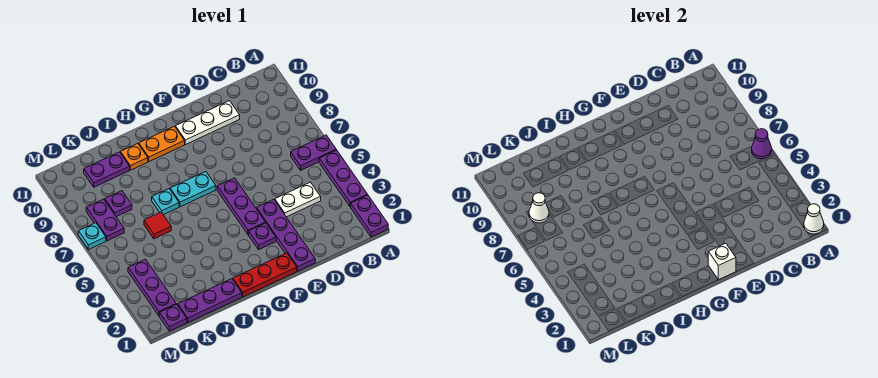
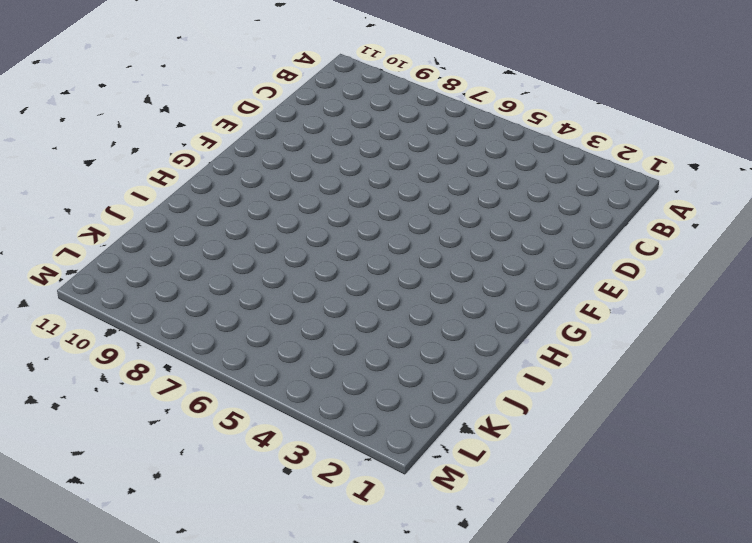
none -> purple plate A1:A2 level 1
none -> purple plate A3:A5 level 1
none -> purple plate A6:B6 level 1

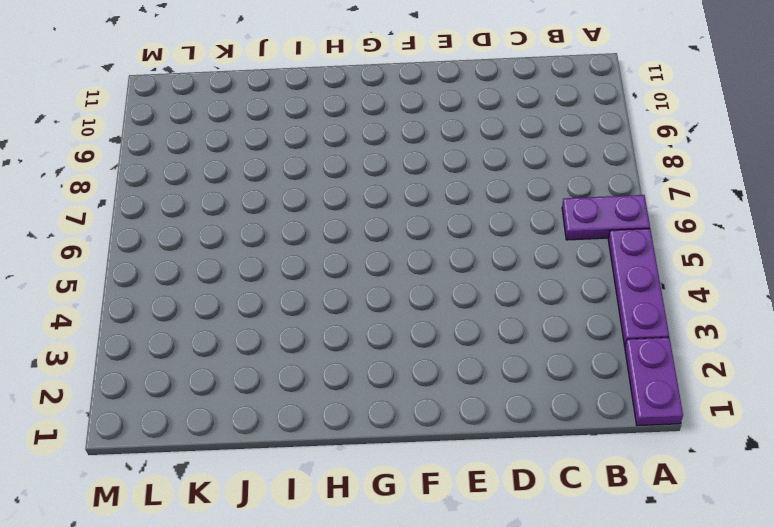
none -> white plate C4:D4 level 1
none -> white plate D10:F10 level 1
none -> purple plate E1:E4 level 1

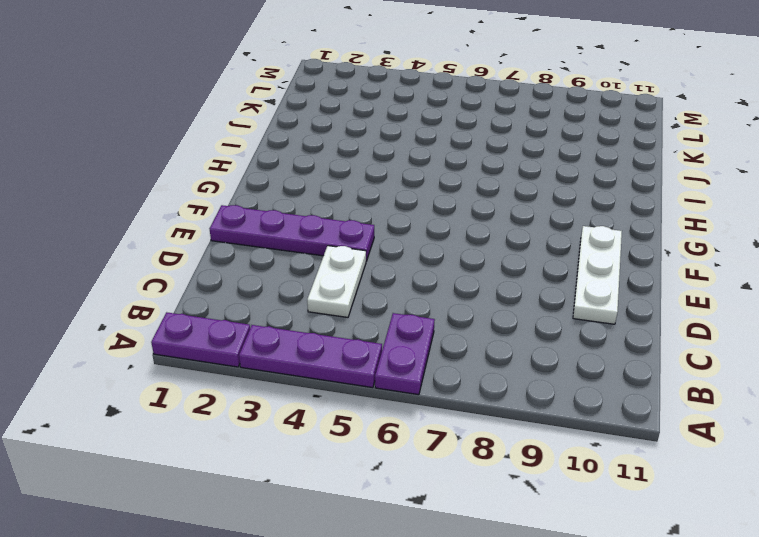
none -> red plate F1:H1 level 1
none -> purple plate F3 level 1
none -> purple plate F4:F6 level 1

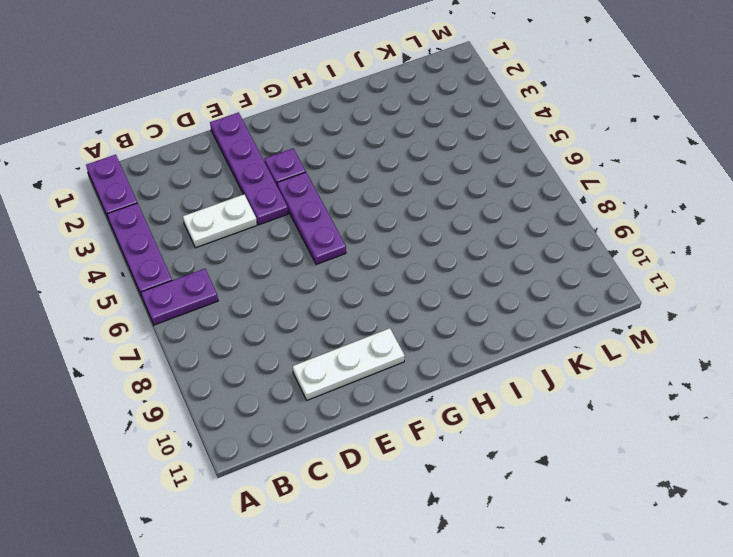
none -> red plate F1:H1 level 1
none -> cyan plate G7:H7 level 1
none -> orange plate G10:H10 level 1

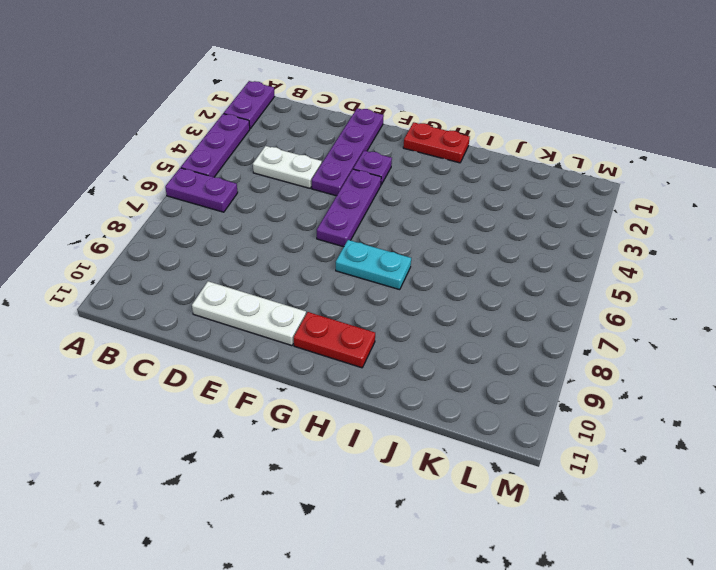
red plate G1:H1 level 1 -> red plate F1:H1 level 1
red plate G10:H10 level 1 -> orange plate G10:H10 level 1
none -> purple plate I1:K1 level 1
none -> cyan plate I7 level 1
none -> orange plate I10 level 1

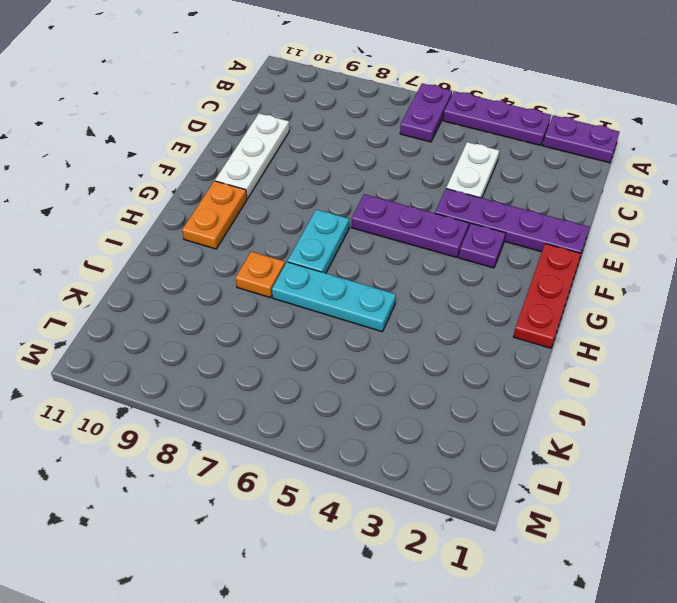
cyan plate I5:I7 level 1 -> cyan plate I7 level 1
orange plate I8 level 1 -> orange plate I10 level 1
none -> purple plate I1:K1 level 1
none -> red tile J6 level 1
none -> purple plate J10:K10 level 1

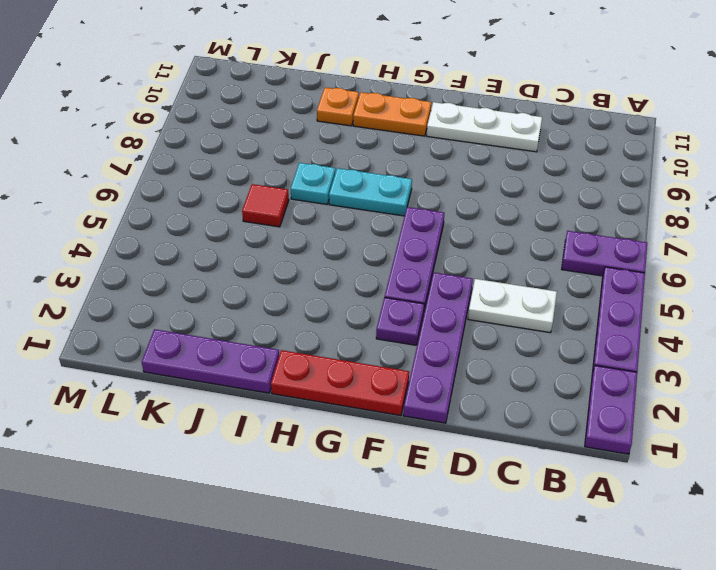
none -> purple plate J10:K10 level 1
none -> purple plate K8 level 1
none -> purple plate L1 level 1

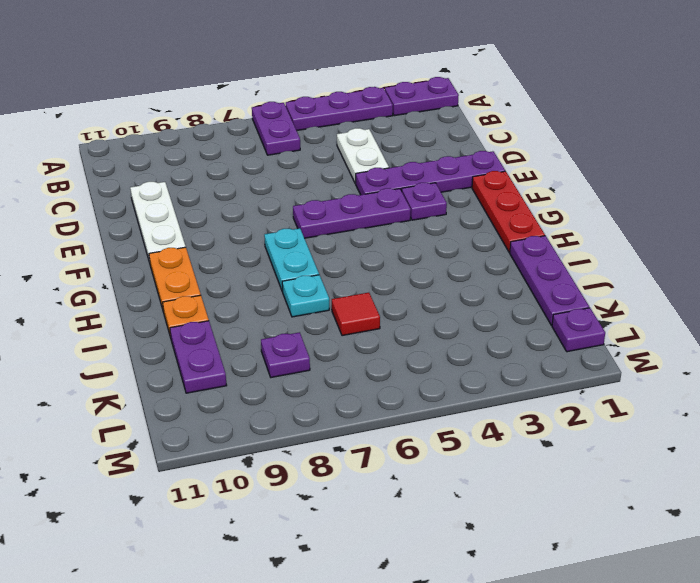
none -> purple plate L2:L4 level 1
none -> purple plate L7:L8 level 1
none -> cyan plate M7 level 1

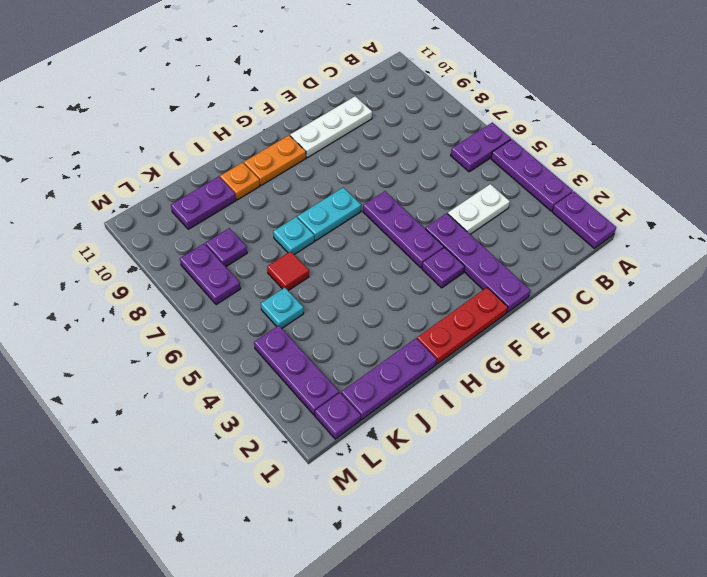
cyan plate K5 level 1 -> cyan plate M7 level 1
none -> white cone A1 level 2
none -> purple cone A6 level 2
none -> white brick F1 level 2

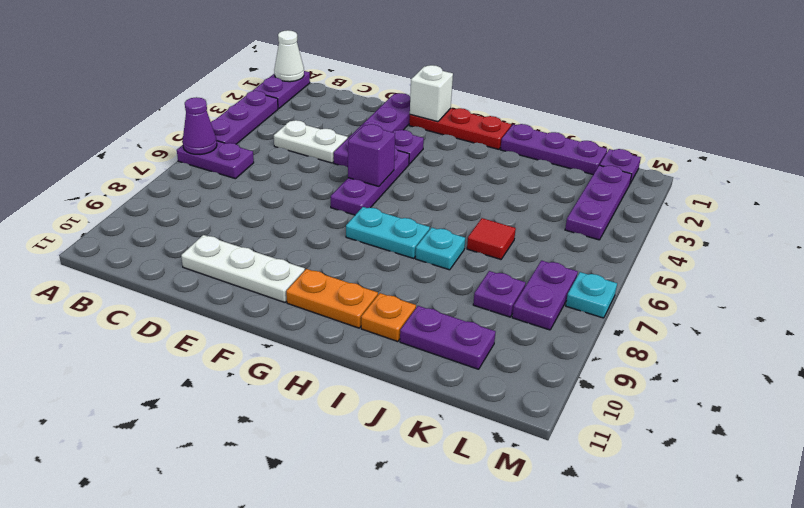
purple brick F5 level 2 -> none
none -> white cone L8 level 2

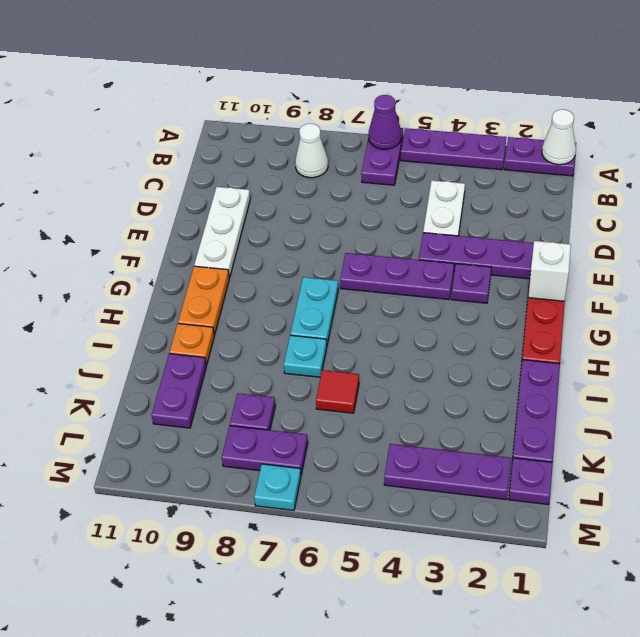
white cone B8 level 1 -> white cone L8 level 2

